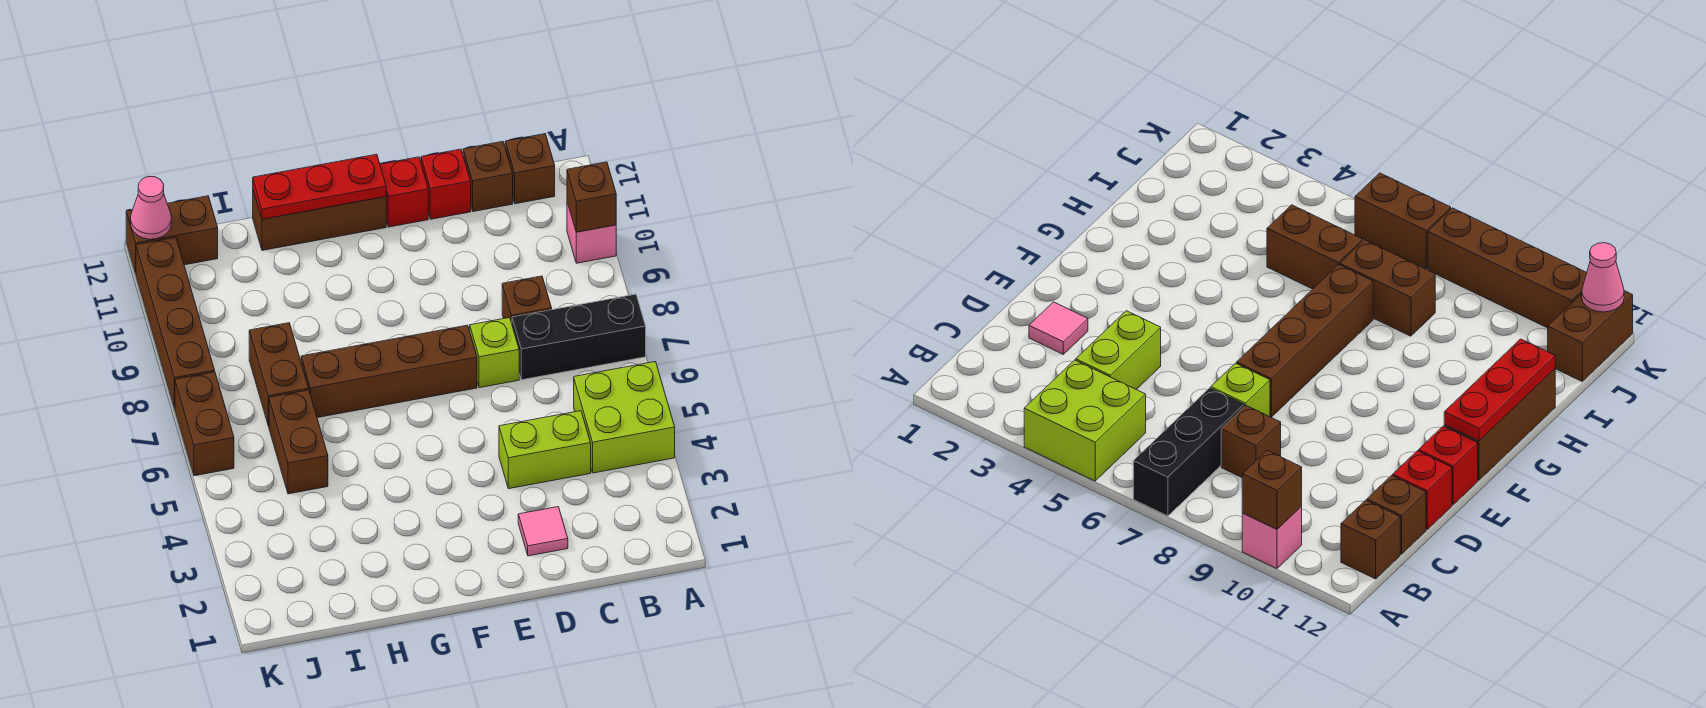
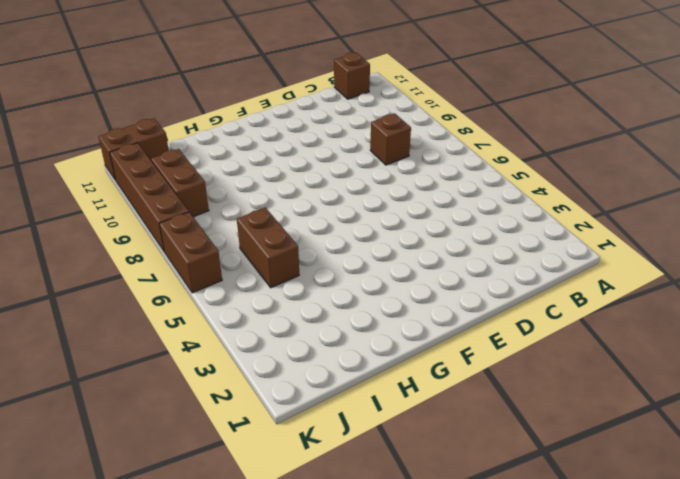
brown brick J9:J10 level 1 -> brown brick I7:I8 level 1
none -> lime brick A4:B5 level 1
none -> black brick A7:C7 level 1
none -> pink brick A10 level 1

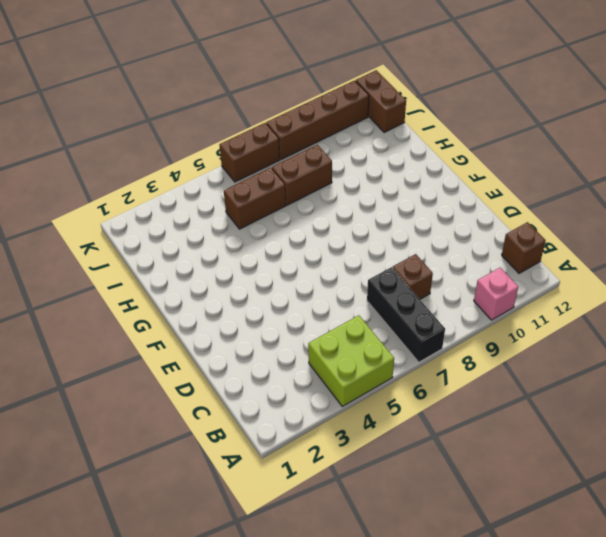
none -> lime brick C4:D4 level 1
none -> brown brick C12 level 1
none -> pink tile D2 level 1

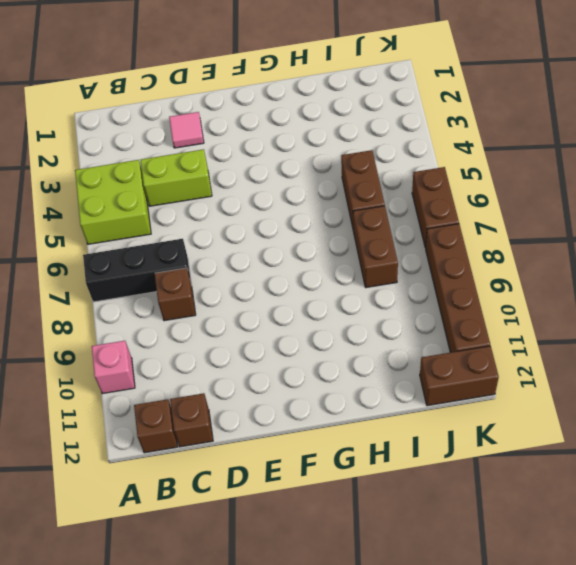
none -> lime brick D7 level 1
none -> red brick D12 level 1
none -> brown brick E7:H7 level 1

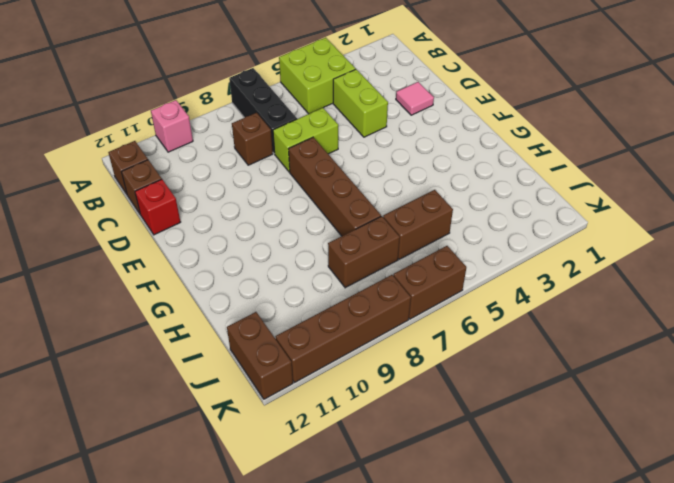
lime brick D6:D7 level 1 -> lime brick D7 level 1
none -> red brick E12 level 1
none -> brown brick F12:H12 level 1
none -> brown brick A10 level 2

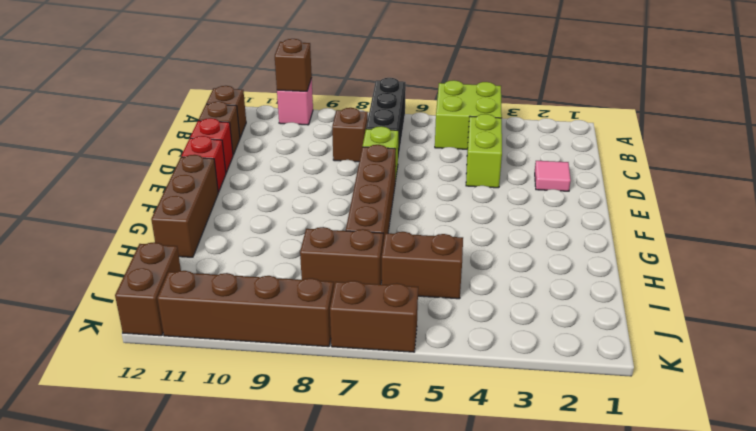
none -> red plate F12:H12 level 2
none -> pink cone K12 level 2

